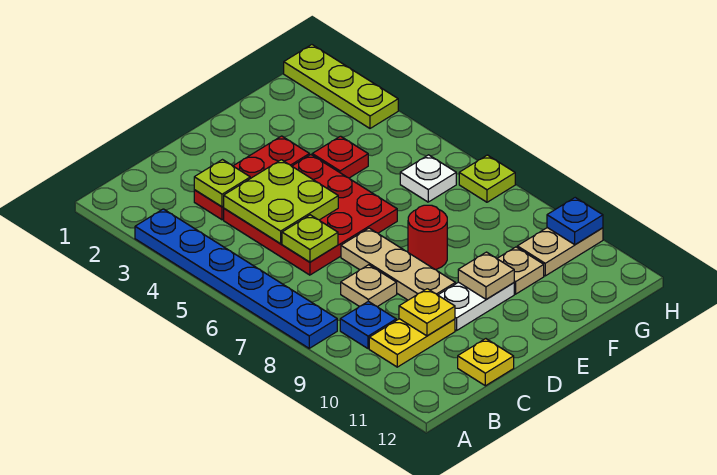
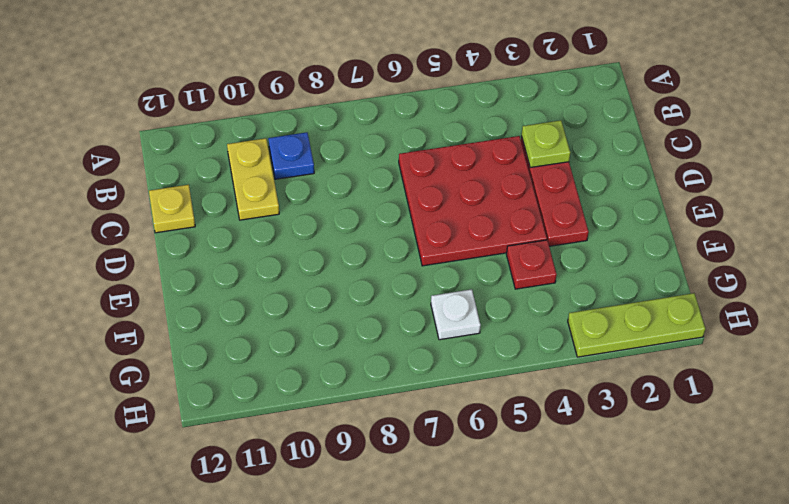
none -> blue plate A3:A8 level 1
none -> tan plate C8 level 1
none -> tan plate D7:D9 level 1

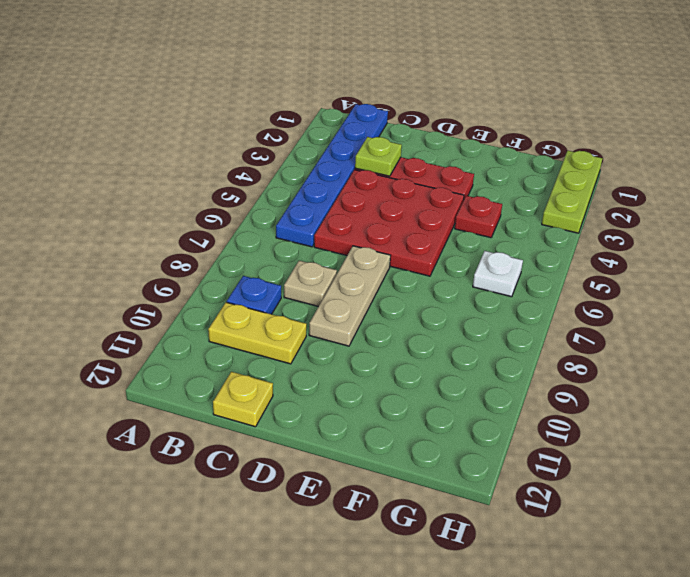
blue plate B1:B6 level 1 -> blue plate A3:A8 level 1
none -> white plate D10:E10 level 1
none -> red round brick E8 level 1
none -> tan plate F10 level 1

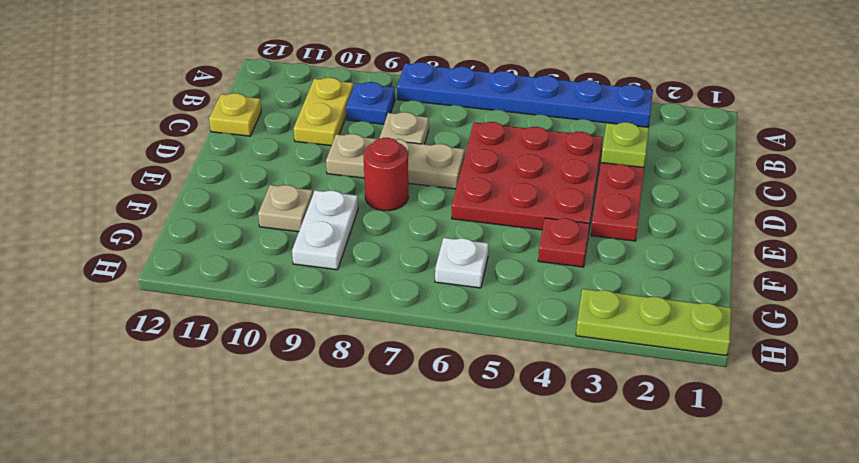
white plate F9:G9 level 1 -> white plate D10:E10 level 1
none -> tan plate G10:H10 level 1
none -> lime plate H7 level 1
none -> lime plate C4:D5 level 2

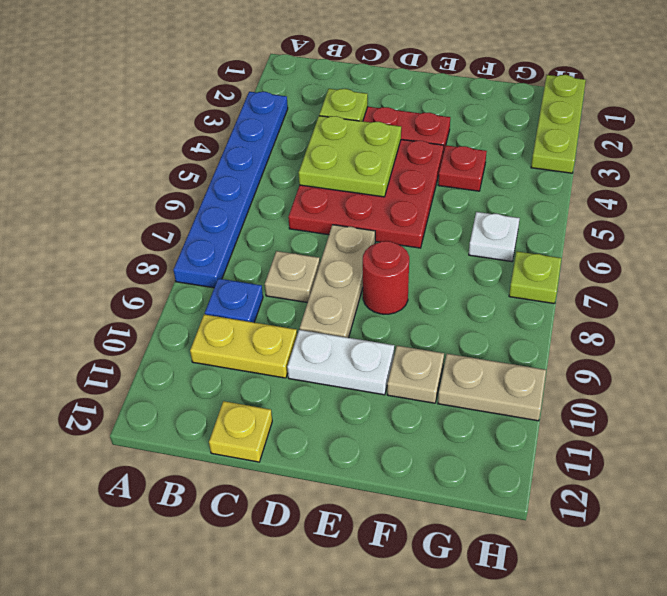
none -> lime plate C6 level 2
none -> yellow plate C10 level 2
none -> tan plate E10 level 2

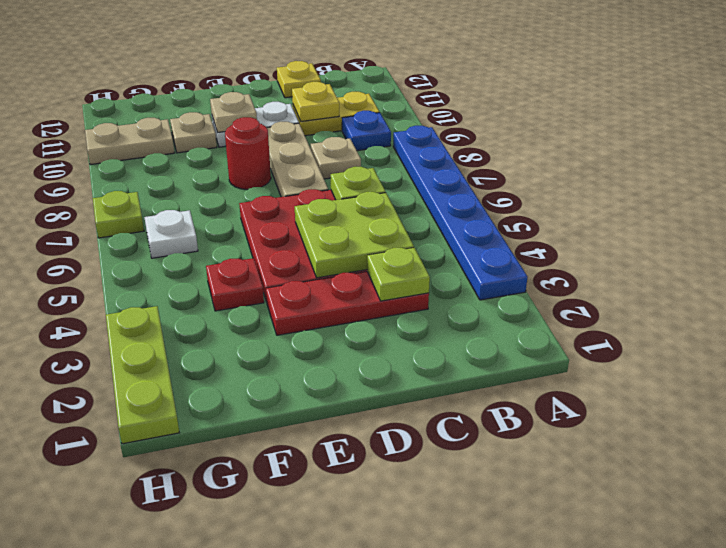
none -> blue plate H10 level 2

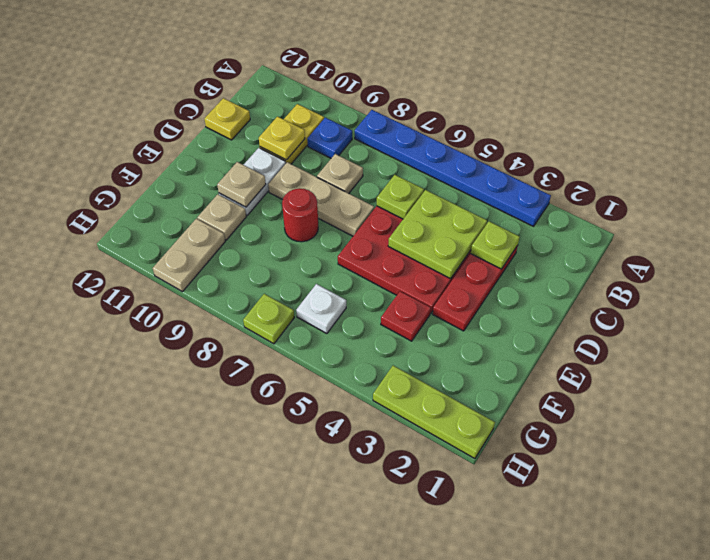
none -> blue plate H10 level 2

